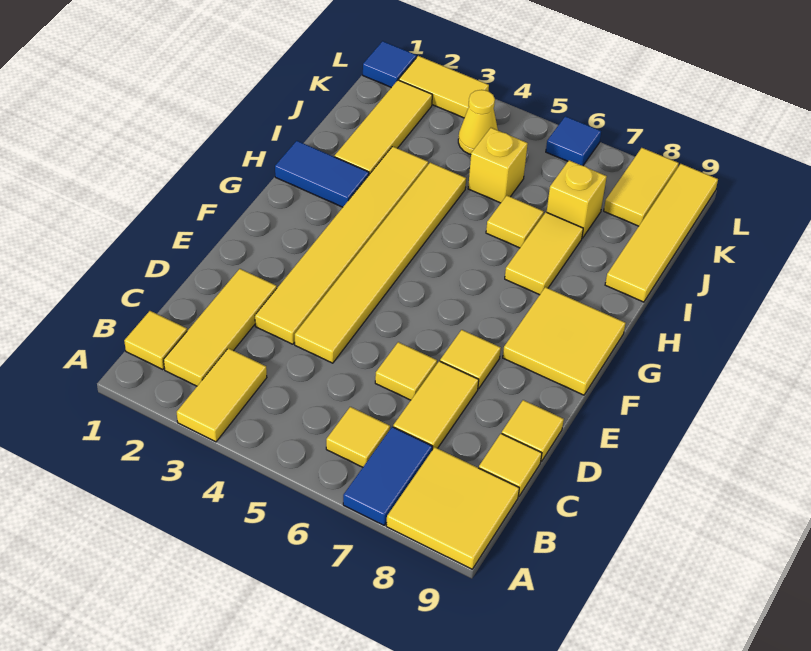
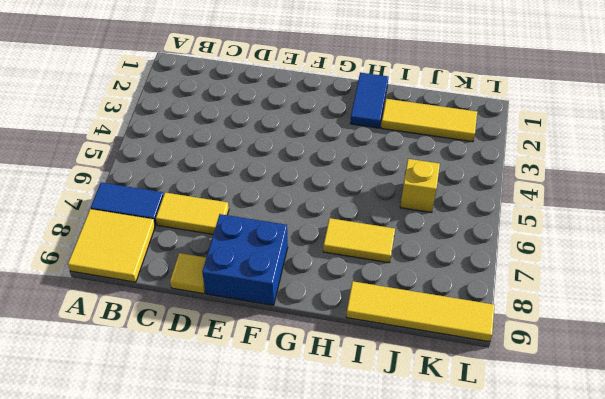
blue brick E8:F9 level 1 -> yellow tile F8:G9 level 1
none -> yellow tile A3:B3 level 1
none -> yellow tile B1 level 1
none -> yellow tile B2:D2 level 1

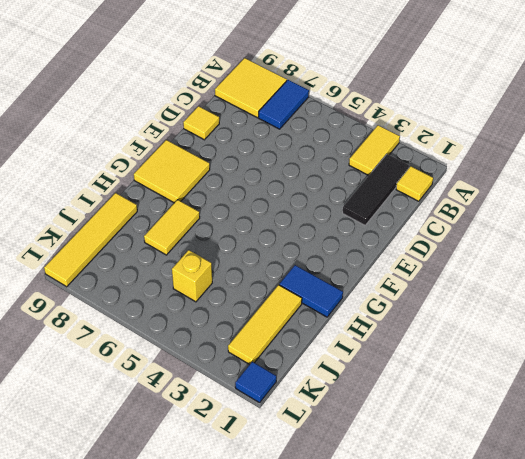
black tile B2:D2 level 1 -> yellow tile B2:D2 level 1
none -> yellow tile B6 level 1
none -> yellow tile C7:D7 level 1
none -> yellow tile C9 level 1

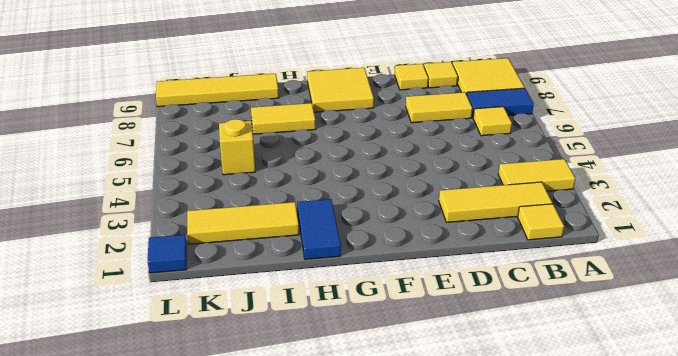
none -> yellow tile D3:I3 level 1
none -> yellow tile D4:I4 level 1
none -> yellow tile D6 level 1

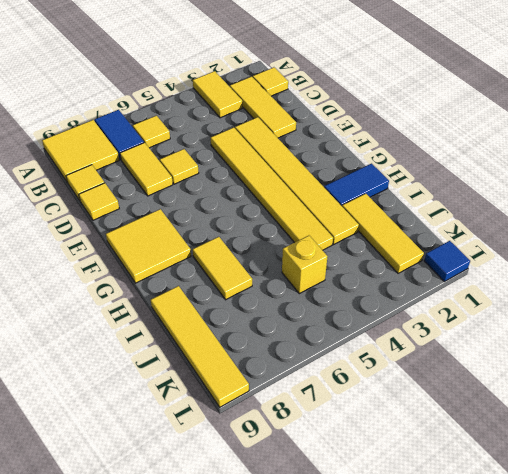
none -> yellow tile E7 level 1
none -> yellow tile I6 level 1
none -> yellow brick J7 level 1

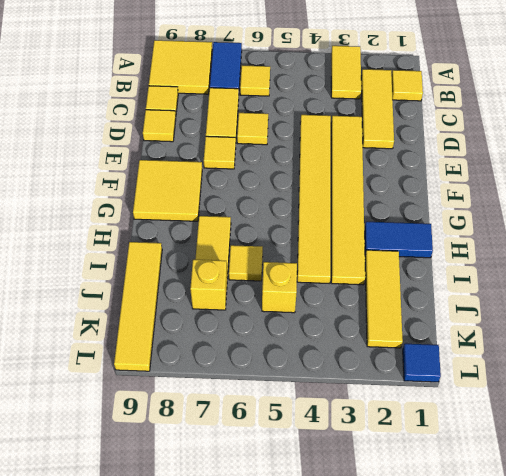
none -> yellow cone K4 level 1
none -> yellow tile K8:L8 level 1
none -> yellow tile L2:L3 level 1

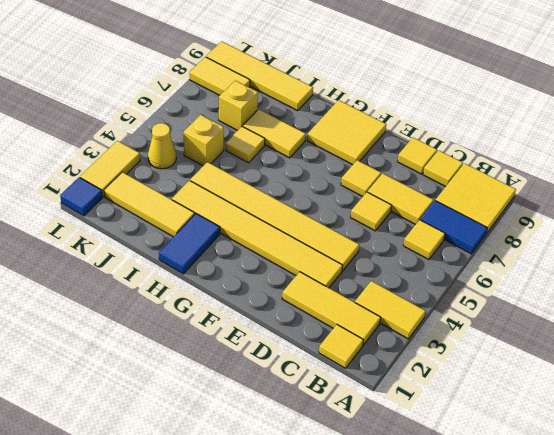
none -> blue tile L6 level 1

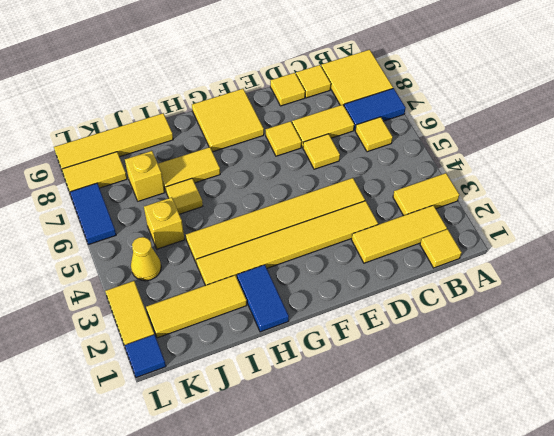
blue tile L6:L7 level 1 -> blue tile L6 level 1

